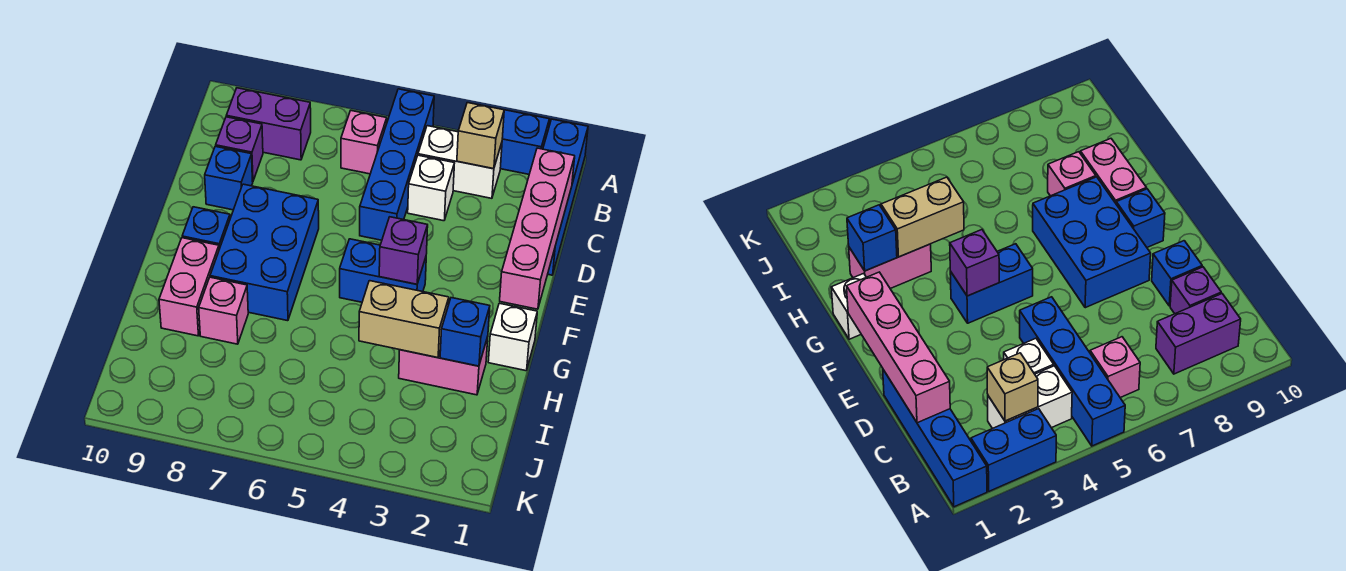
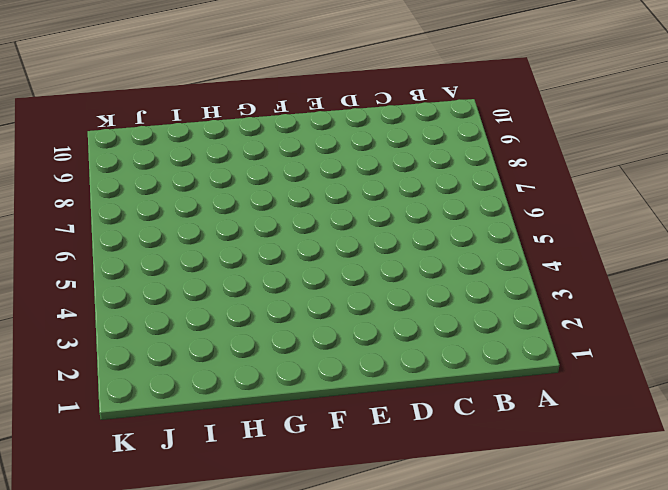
none -> blue brick A1:D1 level 1
none -> blue brick A2:A3 level 1
none -> blue brick A5:D5 level 1

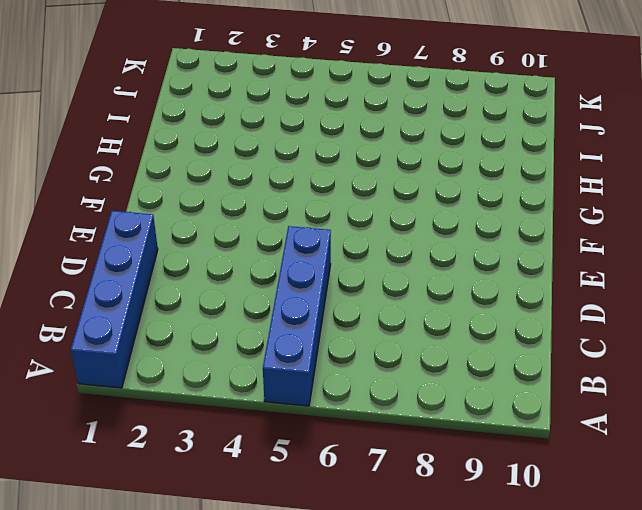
none -> blue brick A2:A3 level 1
none -> white brick B3:B4 level 1
none -> pink brick B6 level 1

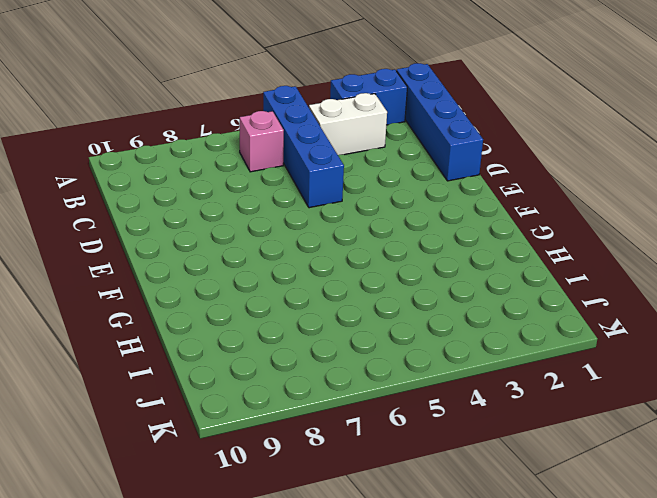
none -> purple brick B8:B9 level 1
none -> white brick C4 level 1
none -> purple brick C9 level 1

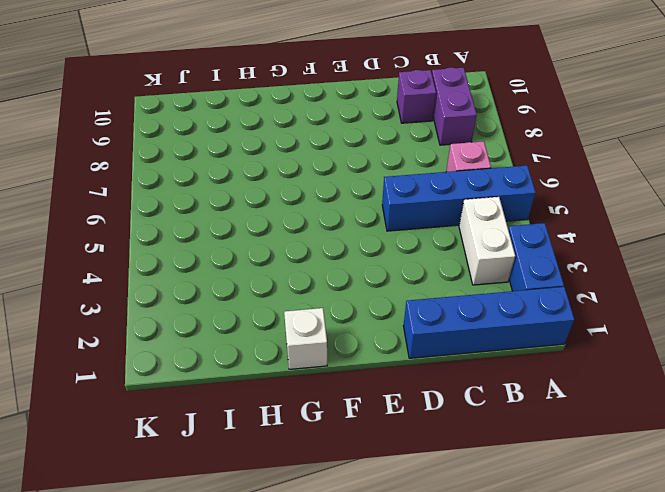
none -> white brick C4 level 1
none -> blue brick D9 level 1
none -> blue brick E7:G8 level 1

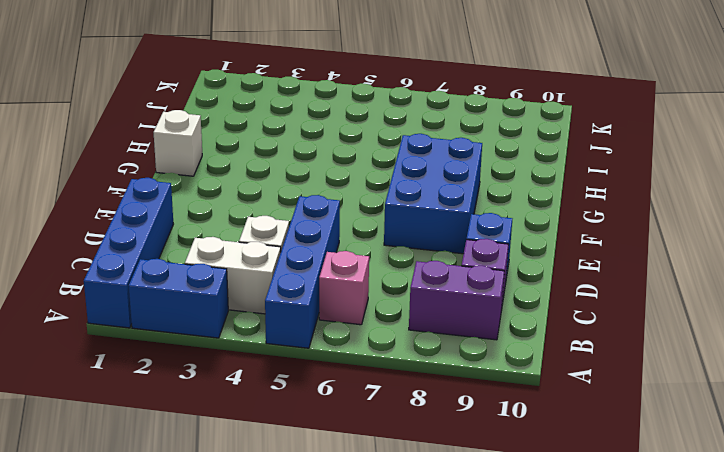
none -> blue brick F4:F5 level 1
none -> blue brick F9 level 1
none -> pink brick G9:H9 level 1

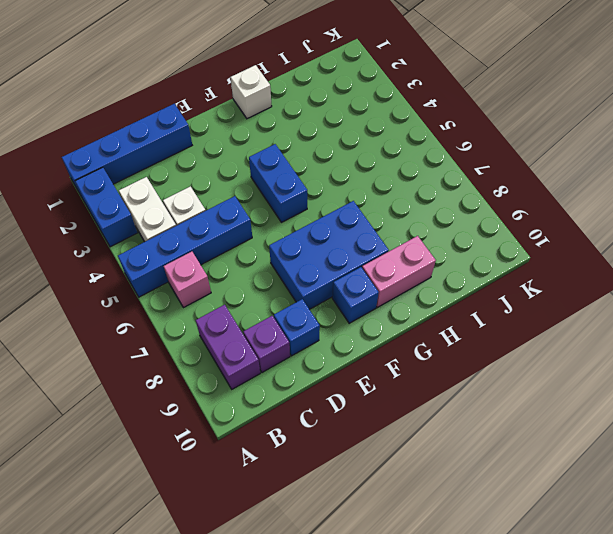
none -> pink brick H2:H3 level 1
none -> pink brick H8 level 1
none -> tan brick B3 level 2

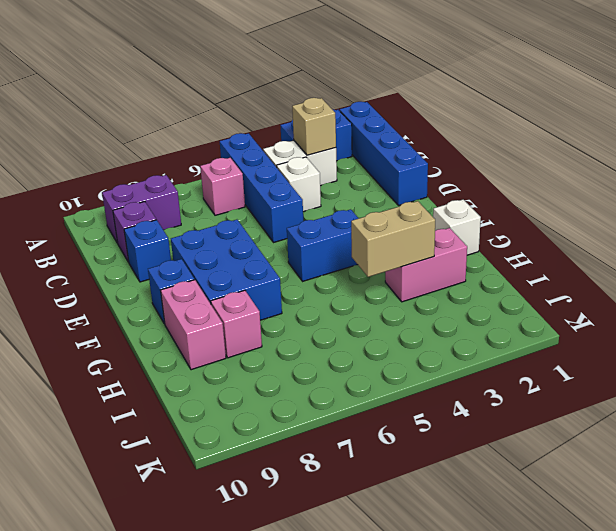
none -> pink brick C1:F1 level 2
none -> purple brick F4 level 2
none -> blue brick H2 level 2

